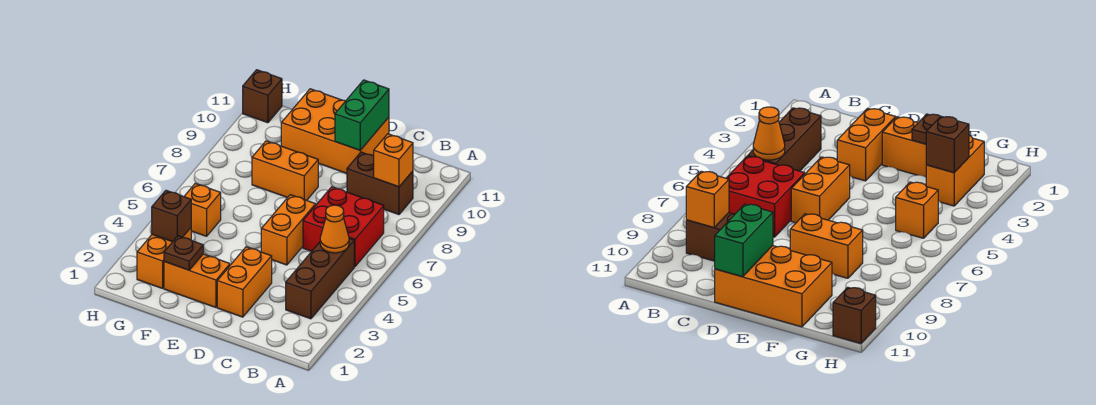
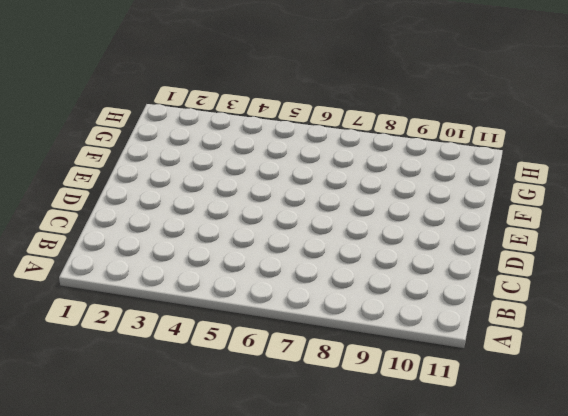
none -> brown brick B3:B5 level 1
none -> red brick B6:C7 level 1
none -> brown brick B9:C9 level 1

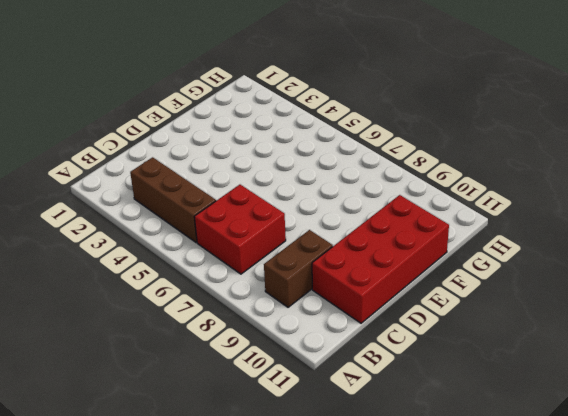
red brick C10:F11 level 1 -> orange brick D10:F11 level 1
none -> orange brick D2:D3 level 1
none -> orange brick D5:D6 level 1
none -> orange brick E2:F2 level 1

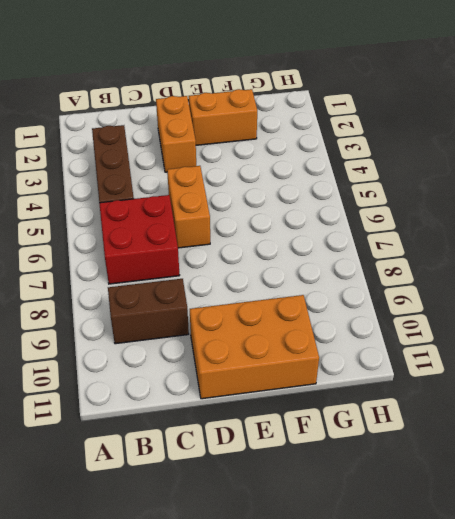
none -> orange brick E8:F8 level 1
none -> orange brick G2:G3 level 1
none -> orange brick G5 level 1

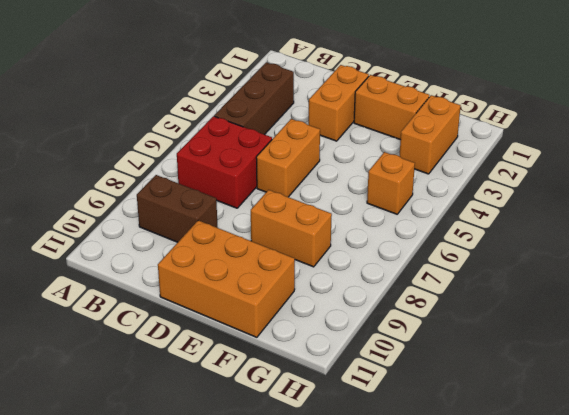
none -> brown brick H11 level 1
none -> orange cone B5 level 2
none -> orange brick B9 level 2

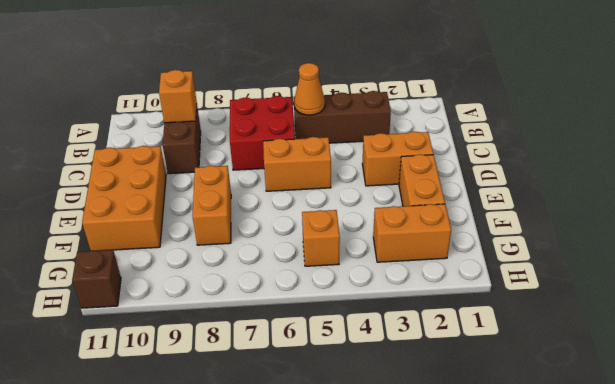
none -> green brick D10:D11 level 2
none -> brown plate F2 level 2
none -> brown brick G3 level 2

